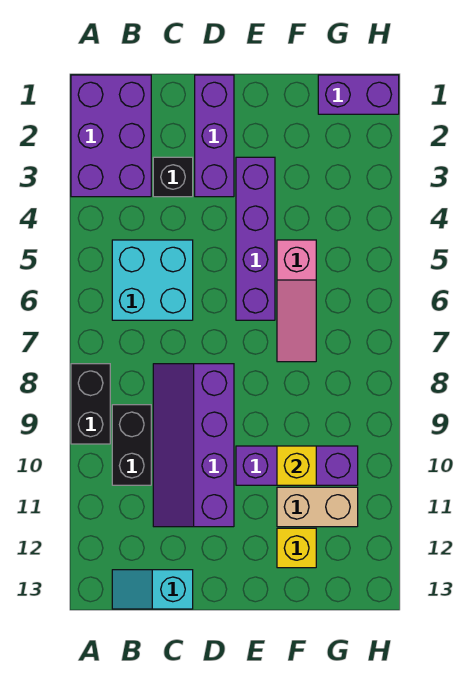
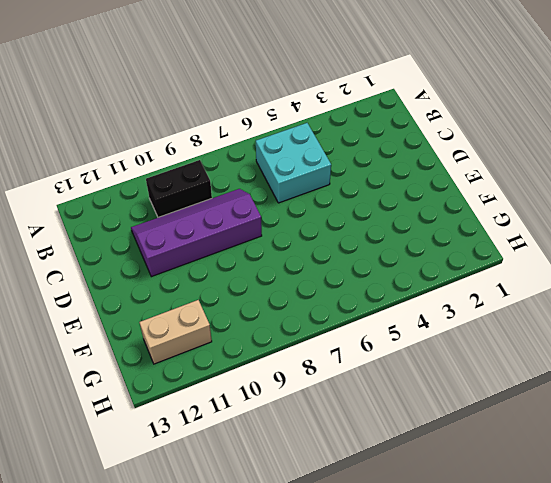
tan brick G11:G12 level 1 -> tan brick F11:G11 level 1
none -> purple brick A1:B3 level 1
none -> black brick A8:A9 level 1
none -> cyan slope B13:C13 level 1 top C

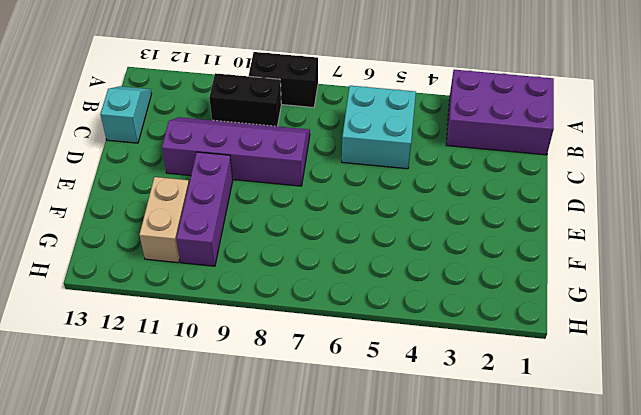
none -> black brick C3 level 1
none -> purple brick D1:D3 level 1
none -> purple brick E3:E6 level 1

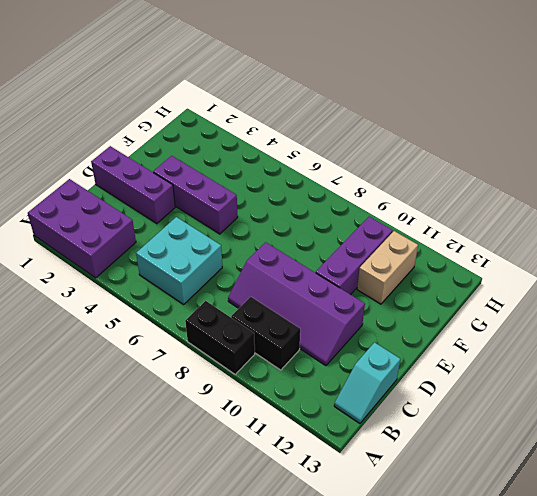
purple brick E3:E5 level 1 -> purple brick E3:E6 level 1
none -> black brick C3 level 1
none -> pink slope F5:F7 level 1 top 5
none -> yellow brick F12 level 1

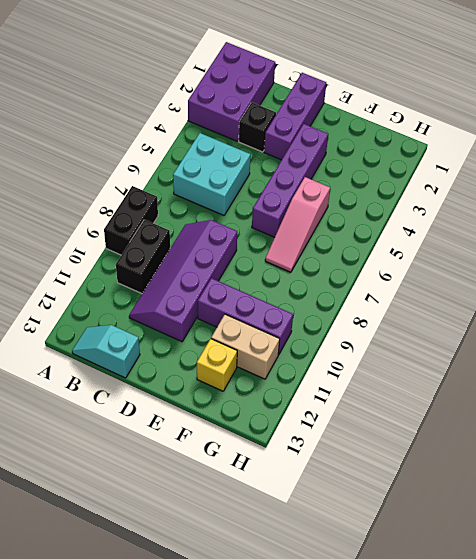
none -> purple brick G1:H1 level 1
none -> yellow brick F10 level 2

